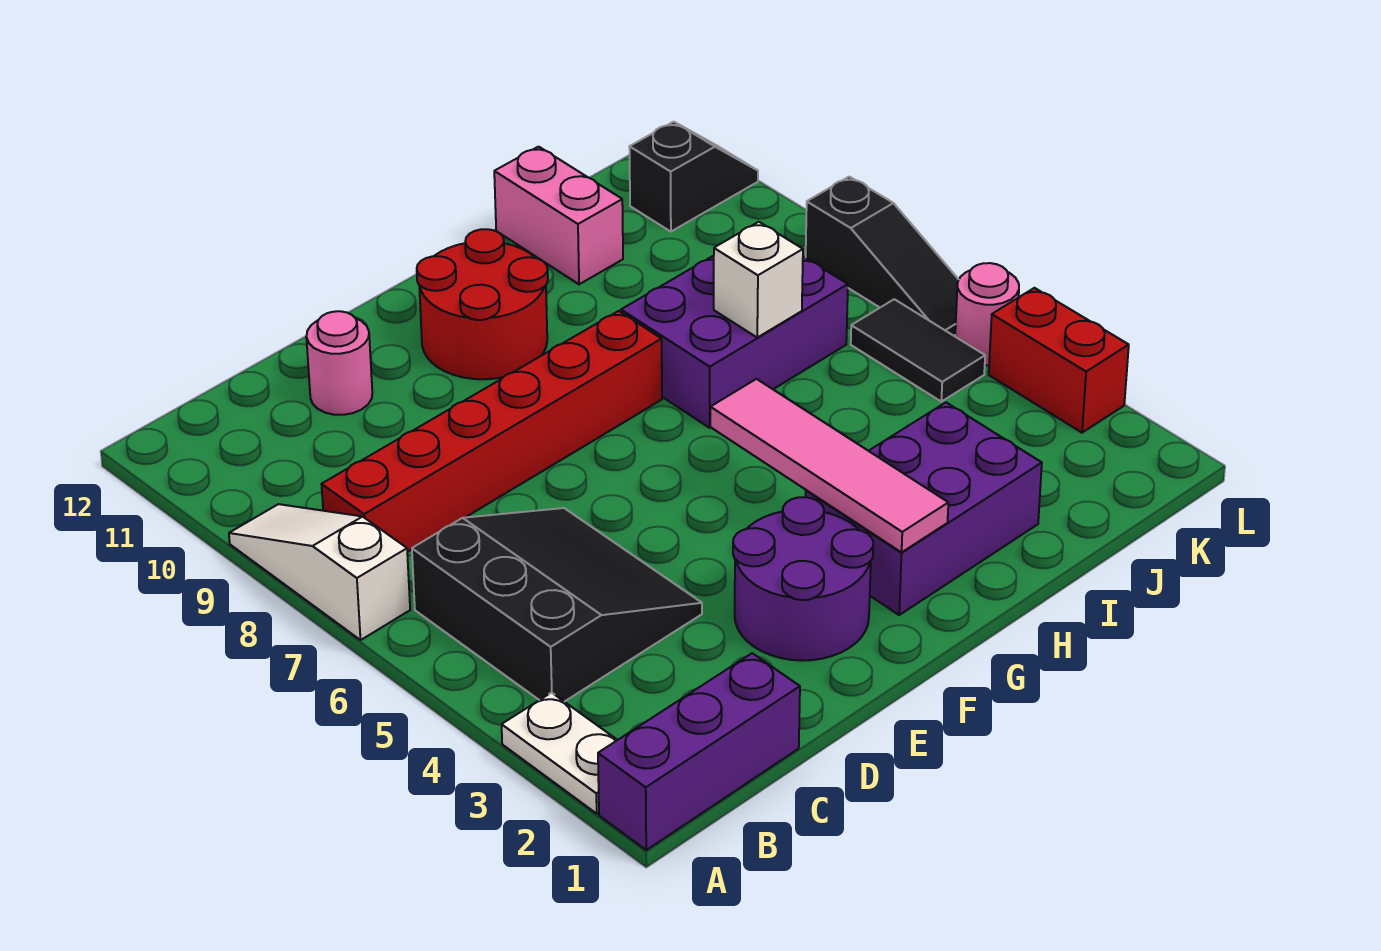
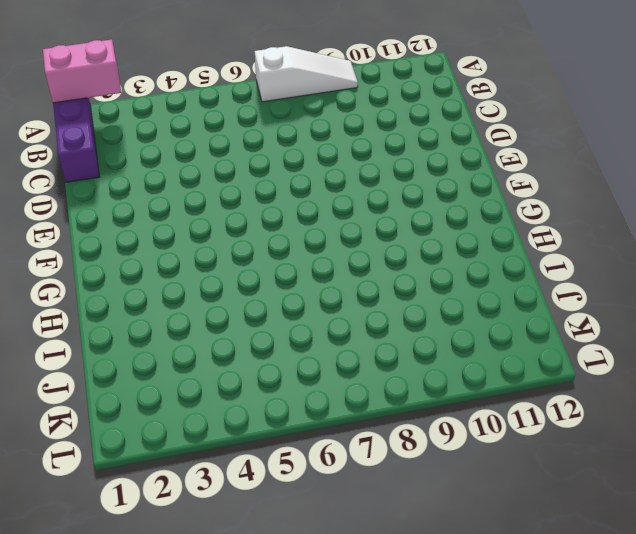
pink brick A1:A2 level 2 -> pink brick I11:I12 level 1
none -> white plate A2:A3 level 1
none -> black slope B4:D6 level 1 top B
none -> red brick B8:G8 level 1

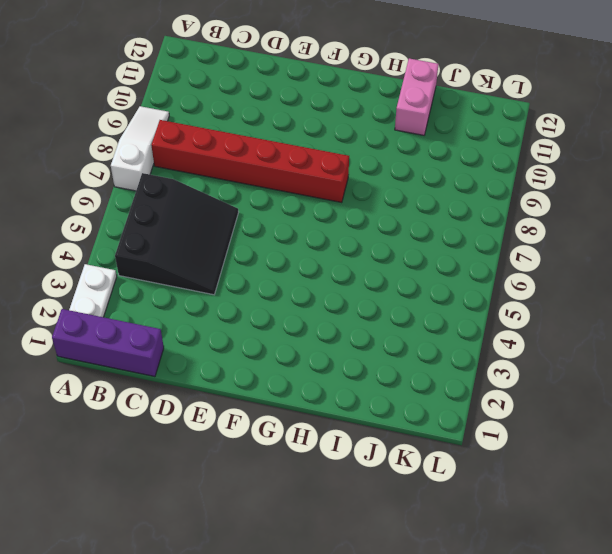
none -> pink round brick D11 level 1
none -> purple round brick E2:F3 level 1
none -> red round brick F10:G11 level 1

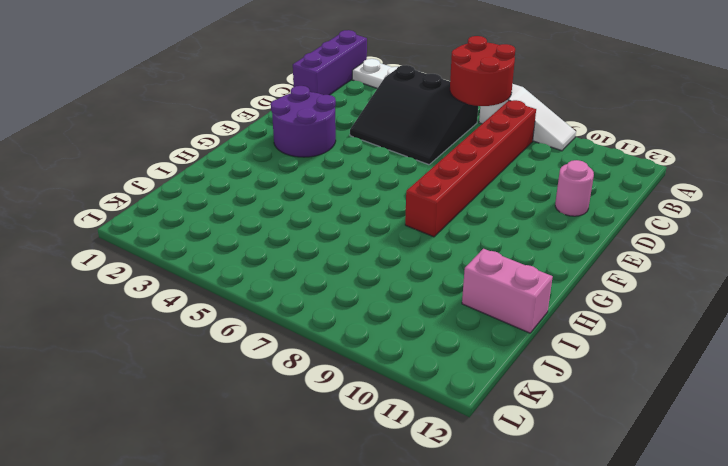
red round brick A6:B7 level 2 -> red round brick F10:G11 level 1
none -> purple brick G2:I3 level 1
none -> purple brick H7:J8 level 1
none -> black tile K5:K6 level 1

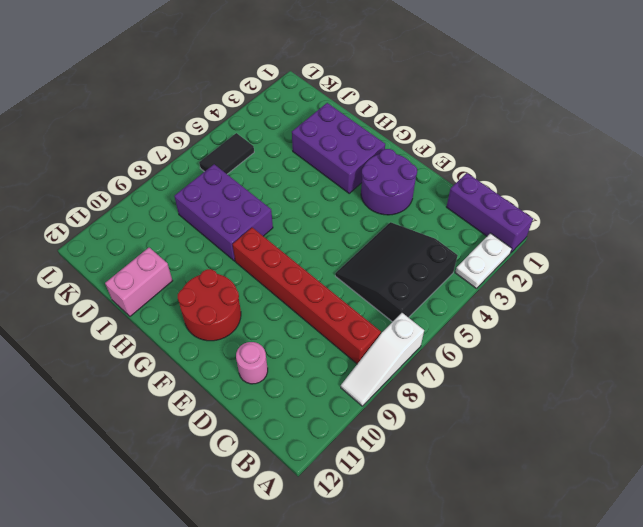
none -> black slope K11:L11 level 1 top K
none -> red brick L3:L4 level 1
none -> pink round brick L5 level 1

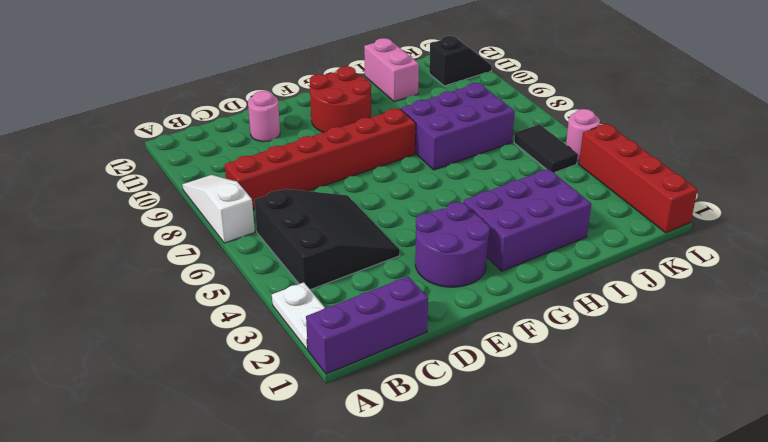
red brick L1:L4 level 1 -> red brick L3:L4 level 1
none -> black slope L6:L8 level 1 top 8
none -> pink tile G2:G5 level 2
none -> white brick I7 level 2

